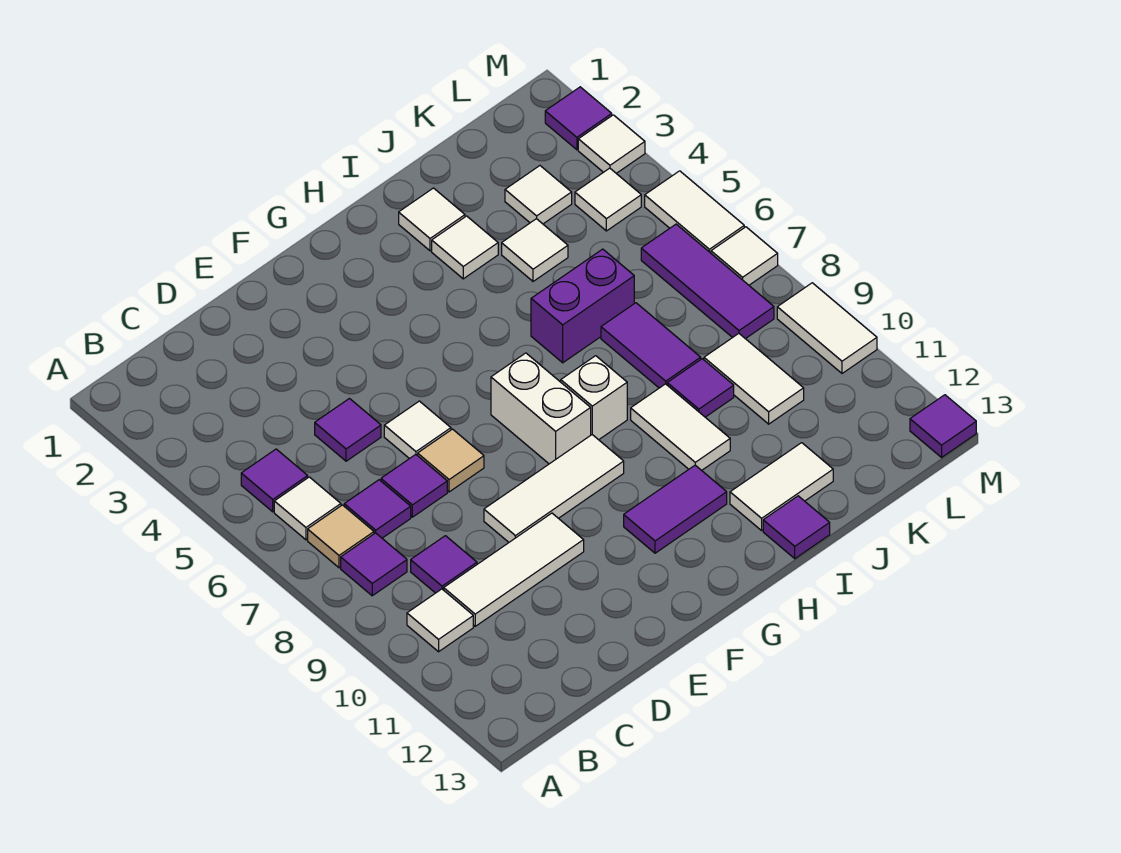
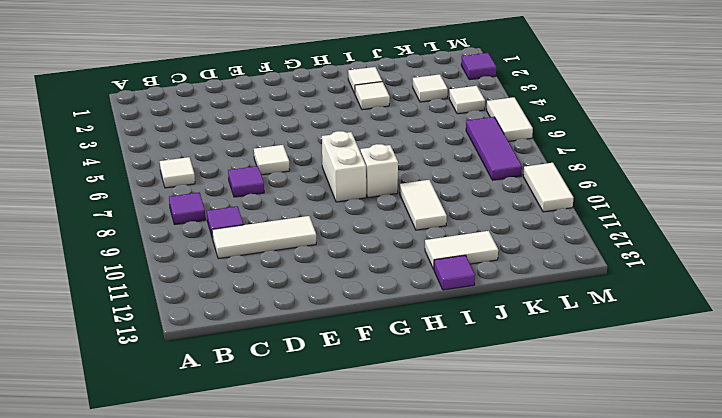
none -> purple tile B5 level 1
none -> tan tile B7 level 1
none -> white tile B10 level 1
none -> purple tile C7 level 1

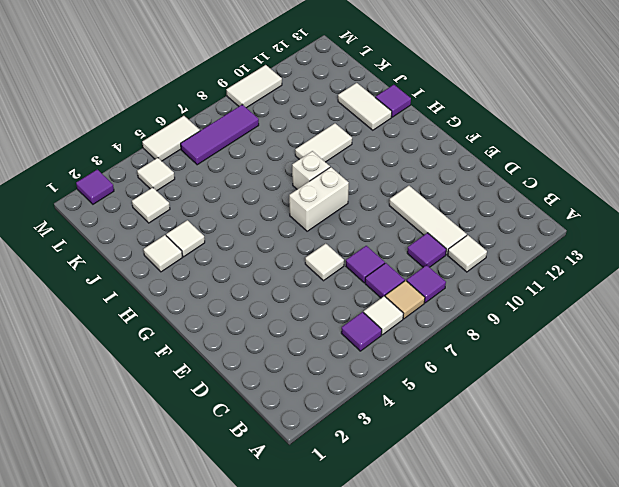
none -> purple tile D5 level 1
none -> tan tile E7 level 1
none -> white tile E9:G9 level 1
none -> purple tile G11:H11 level 1

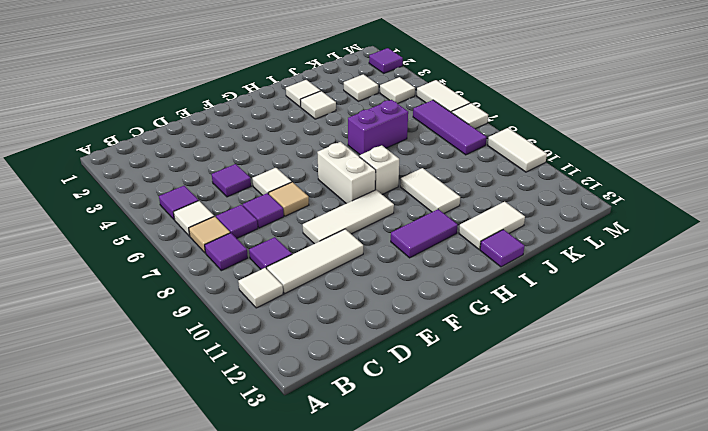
none -> white tile J4 level 1
none -> purple tile J7:J8 level 1
none -> purple tile J9 level 1
none -> white tile K9:K10 level 1

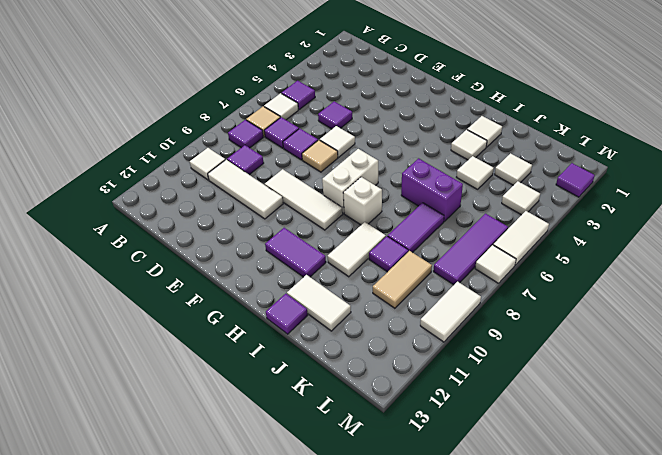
tan tile K9:K10 level 1 -> white tile K9:K10 level 1
none -> white tile M3 level 1
none -> purple tile M13 level 1

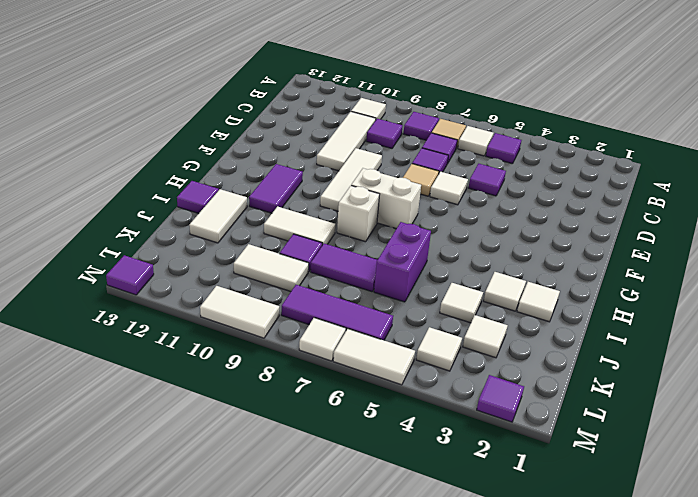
none -> white tile M3 level 1

